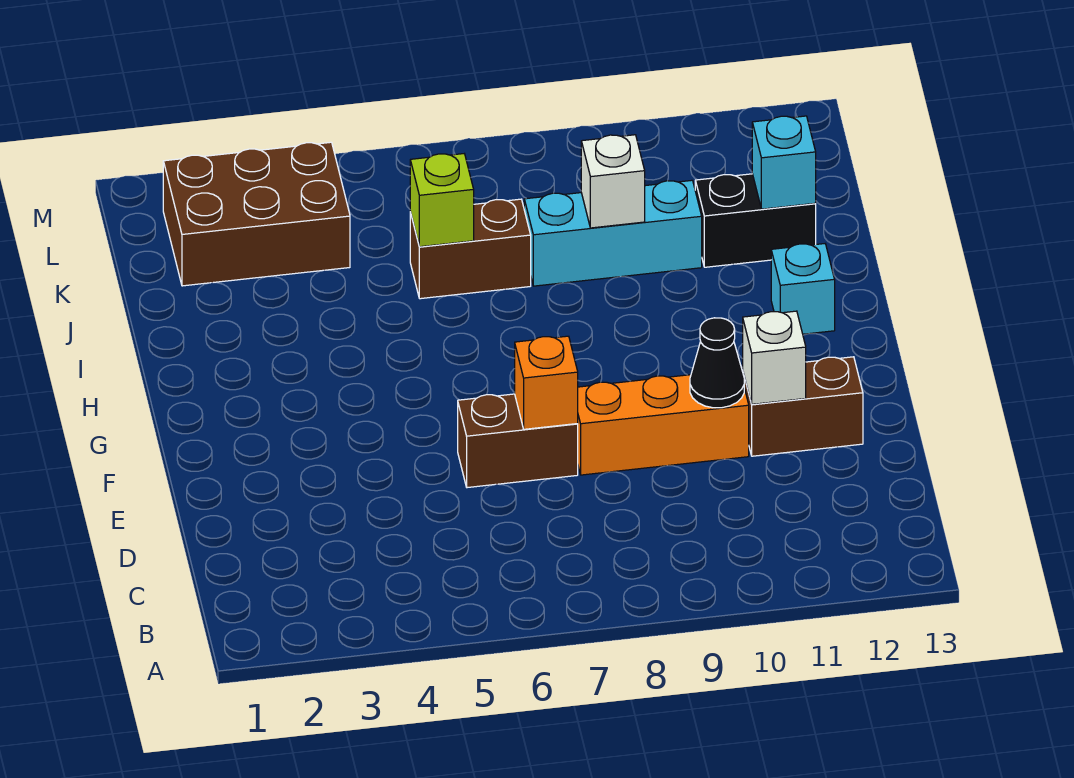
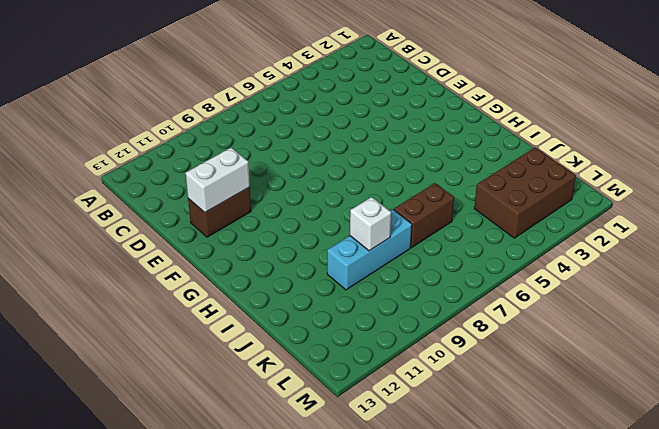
white brick E11:E12 level 2 -> white brick E11 level 2
none -> brown brick E6:E7 level 1
none -> orange brick E8:E10 level 1
none -> cyan brick H12 level 1

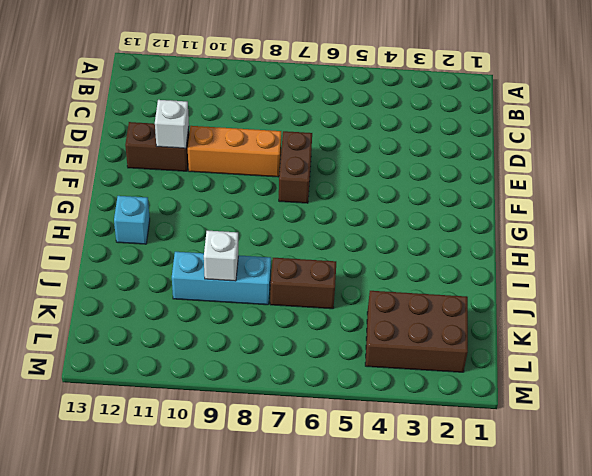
brown brick E7:F7 level 1 -> brown brick E6:E7 level 1
none -> black brick J11:J12 level 1
none -> orange brick E7 level 2
none -> black cone E10 level 2

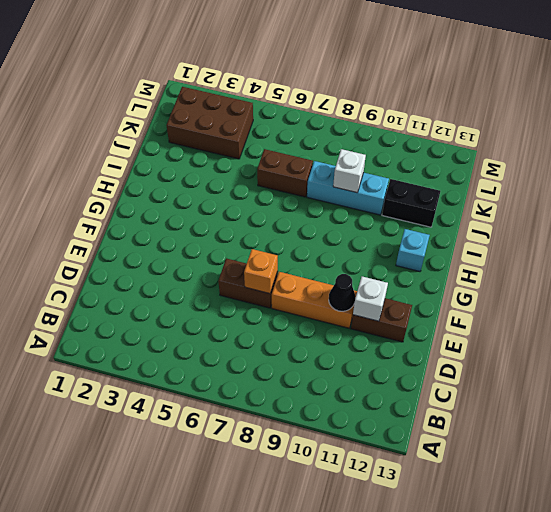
none -> lime brick J6 level 2
none -> cyan brick J12 level 2

